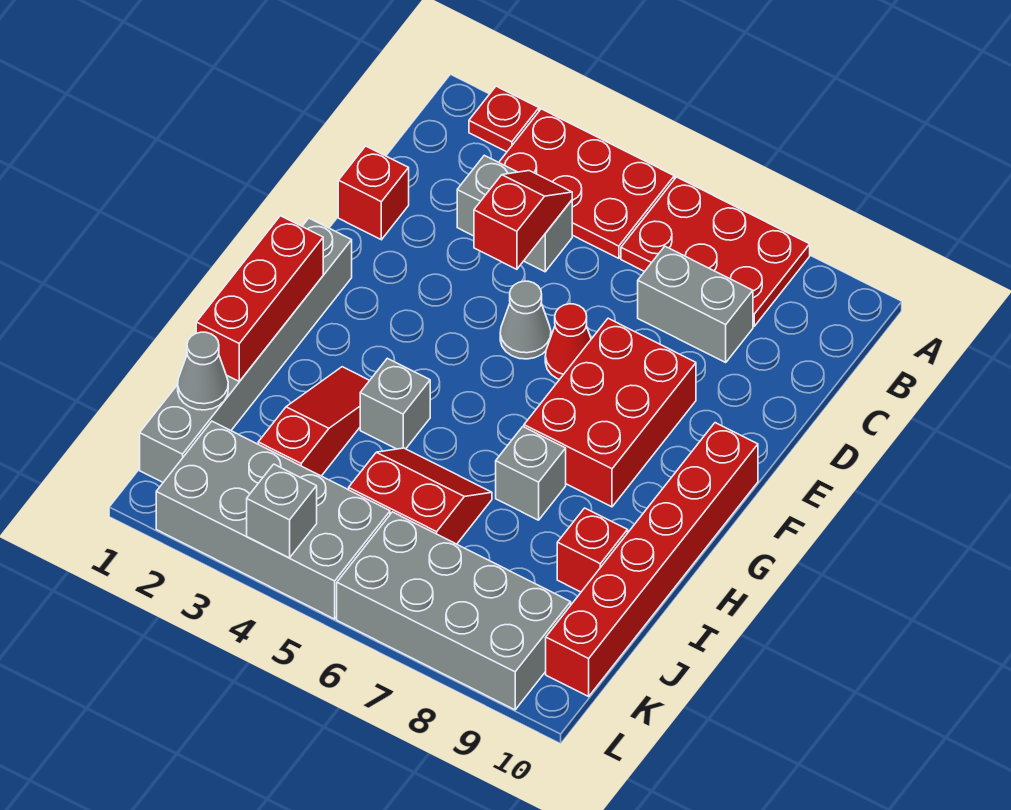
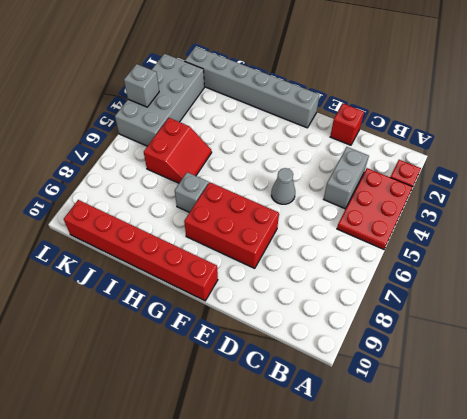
none -> red plate A6:B8 level 1
none -> grey brick C7:C8 level 1
none -> red cone E6 level 1

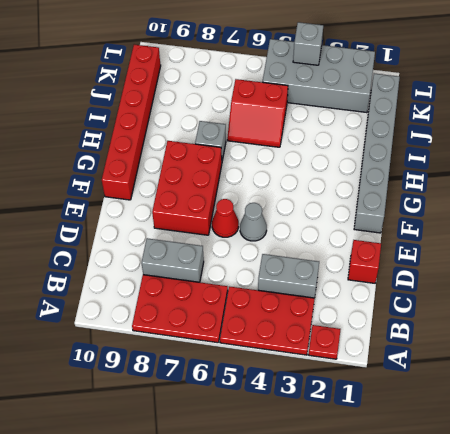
none -> red slope H3:J3 level 1 top J
none -> grey brick H4 level 1
none -> red brick I9 level 1

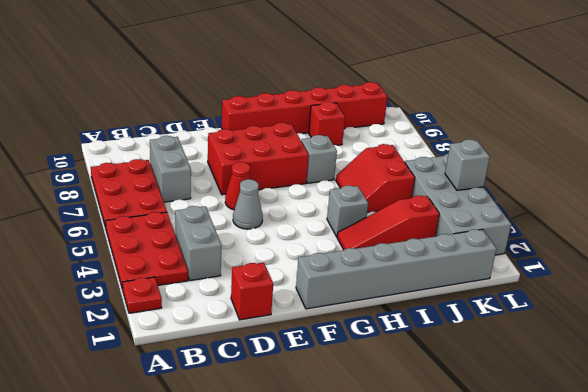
none -> grey brick K6:L9 level 1
none -> red slope C4:D4 level 2 top D
none -> red brick G1:I1 level 2

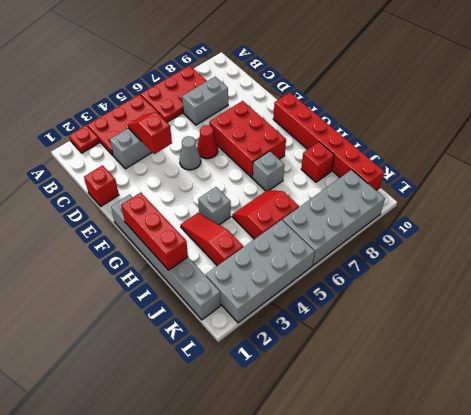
none -> grey cone J1 level 2
none -> grey brick L4 level 2

